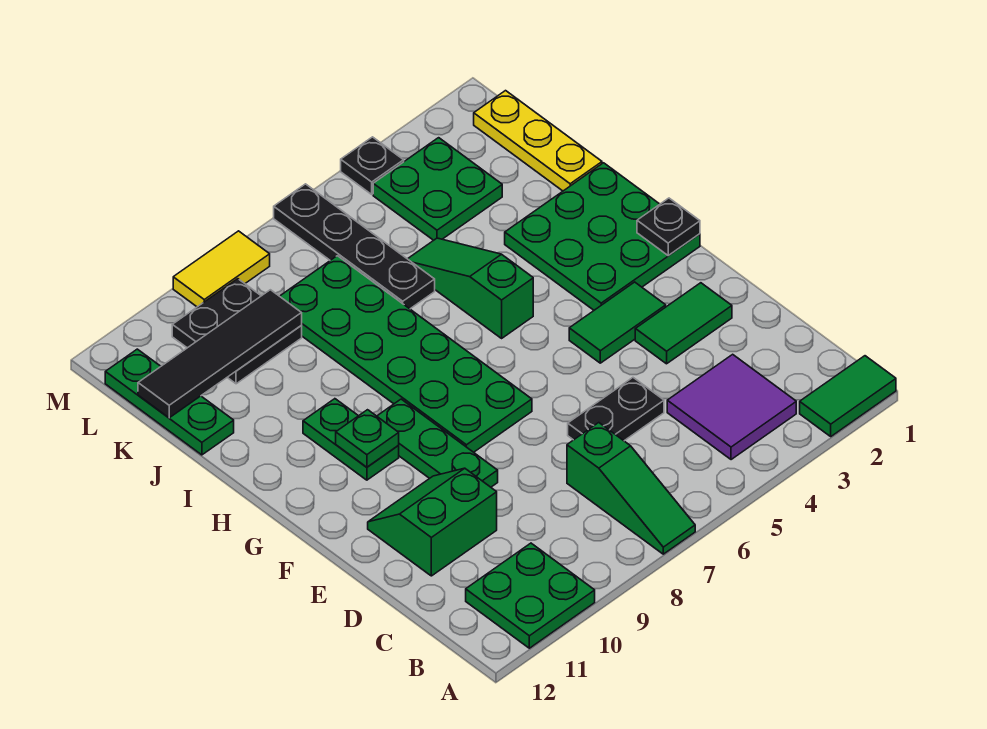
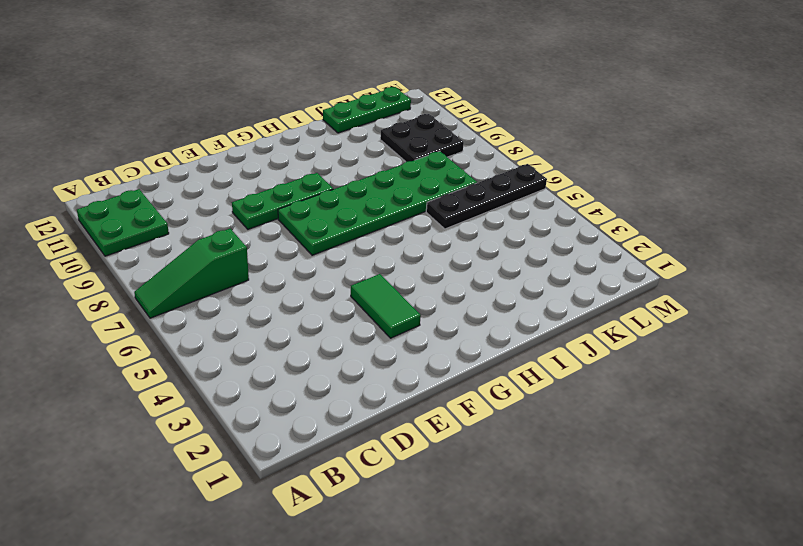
none -> green tile A1:A2 level 1
none -> purple tile B3:C4 level 1
none -> black plate D5:D6 level 1

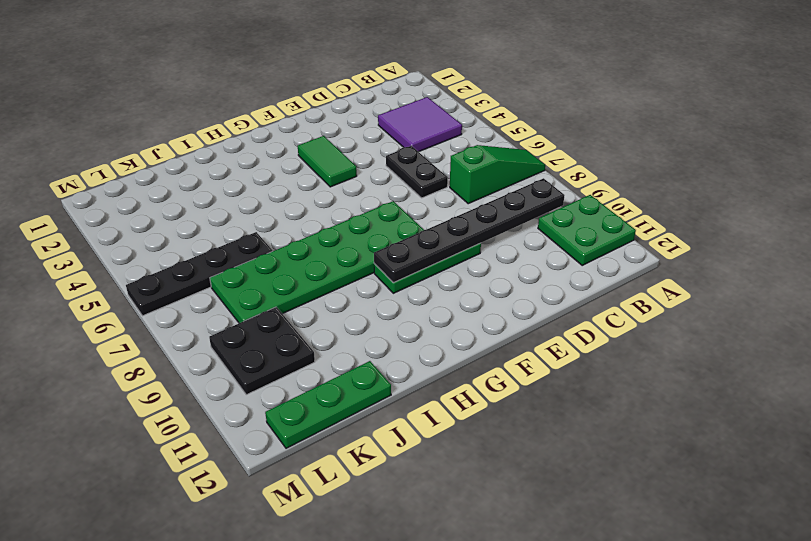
black plate B9:G9 level 2 -> none
none -> green tile A1:A2 level 1
none -> green slope D10:E11 level 1 top D
none -> green tile E2:E3 level 1

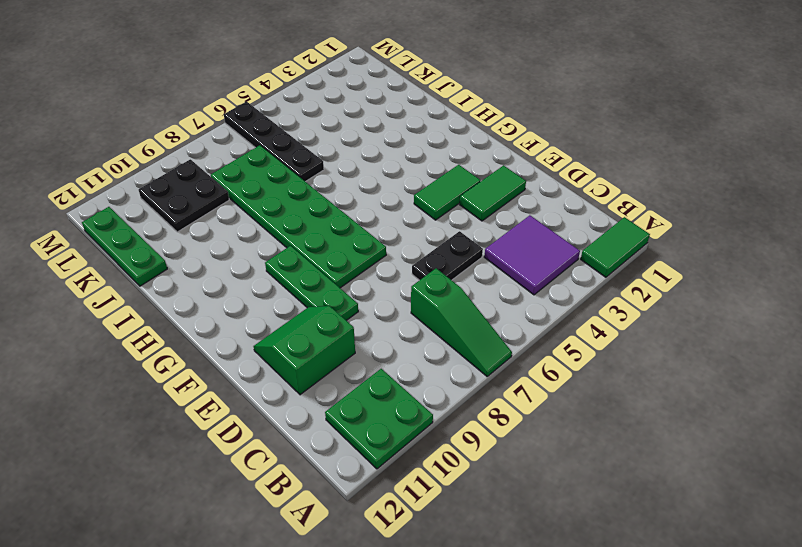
none -> green plate G1:I3 level 1
none -> green plate G10:H10 level 1
none -> green slope H5:J5 level 1 top H

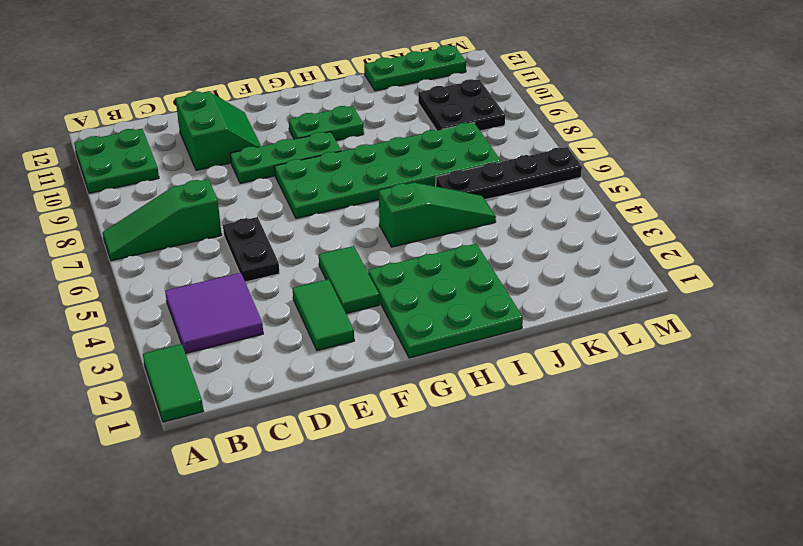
none -> yellow plate J1:L1 level 1
none -> green plate K3:L4 level 1
none -> black plate M4 level 1

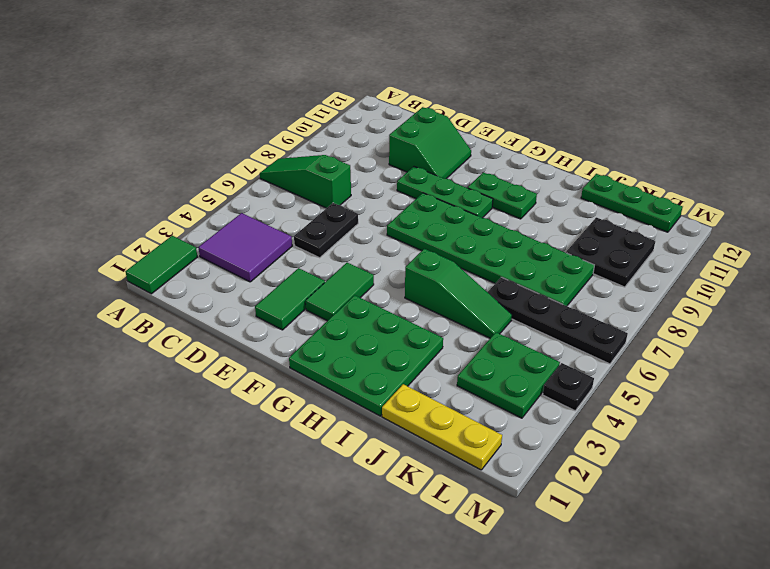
none -> green plate A10:B11 level 1
none -> yellow tile M8:M9 level 1
none -> black plate G1 level 2

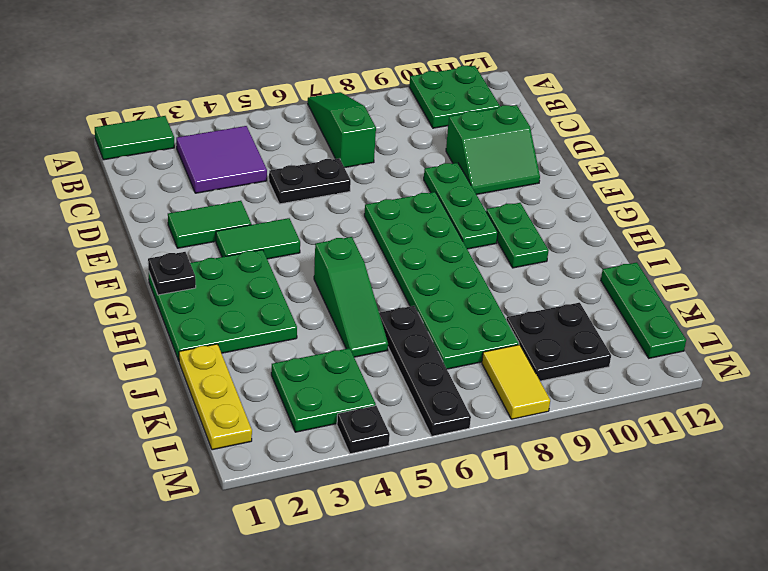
yellow tile L8:M8 level 1 -> yellow tile M8:M9 level 1
none -> green plate G10 level 2
none -> black tile K9:K12 level 2

